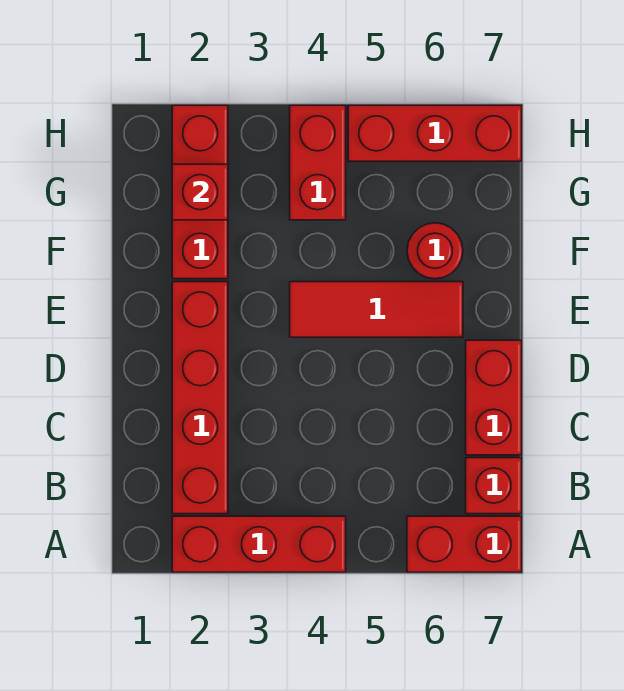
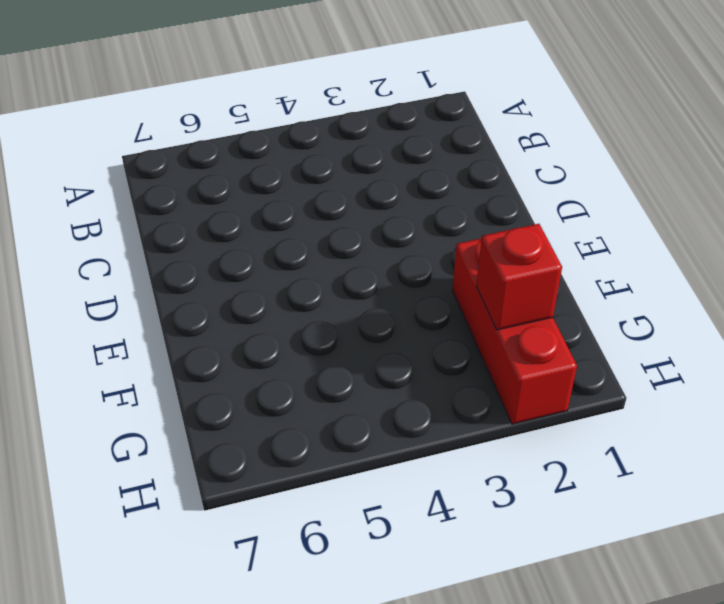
none -> red brick A2:A4 level 1
none -> red brick A6:A7 level 1

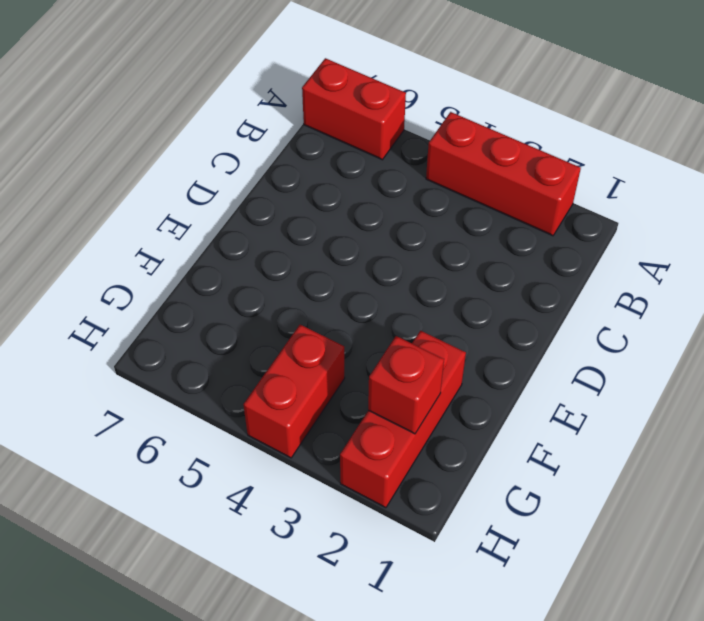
none -> red brick B2:E2 level 1
none -> red brick B7 level 1

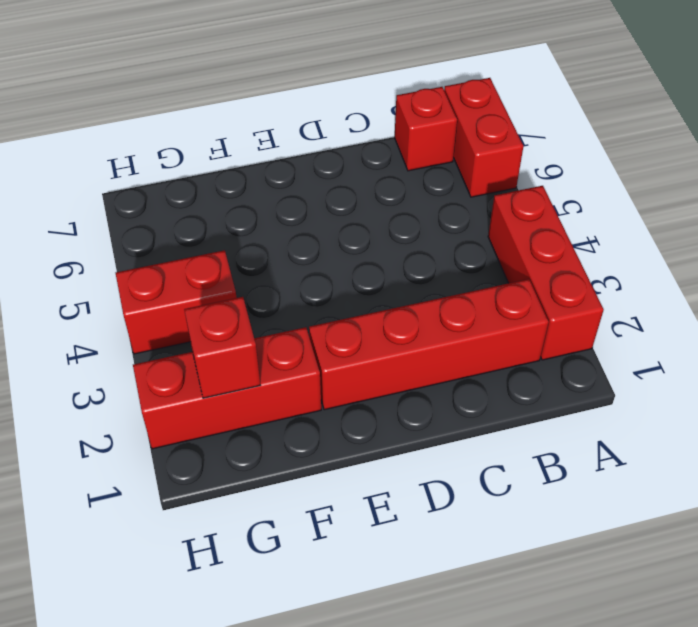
none -> red brick C7:D7 level 1
none -> red tile E4:E6 level 1

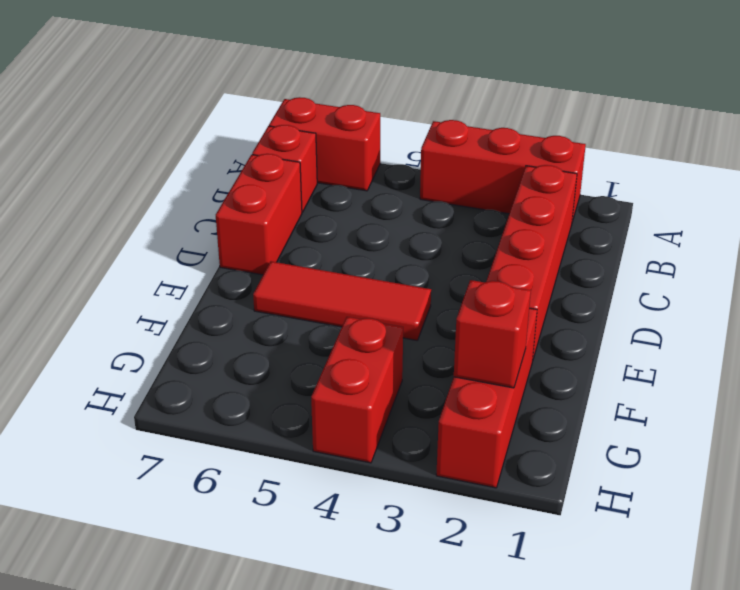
none -> red round brick F6 level 1
none -> red brick H5:H7 level 1

